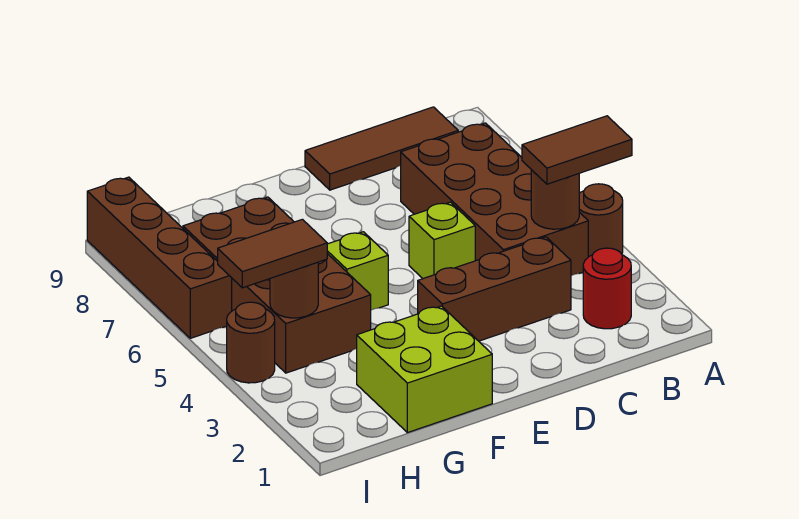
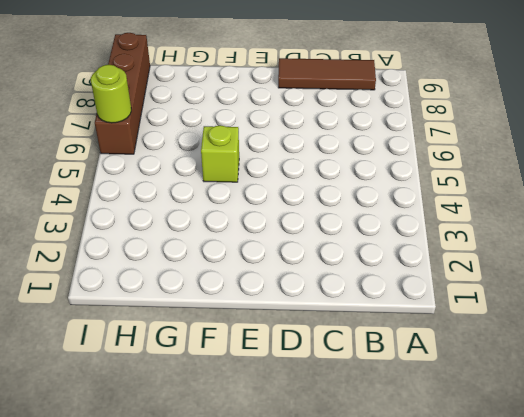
lime round brick I6 level 2 -> none
none -> brown round brick A4 level 1
none -> red round brick B2 level 1
none -> brown brick B4:C7 level 1

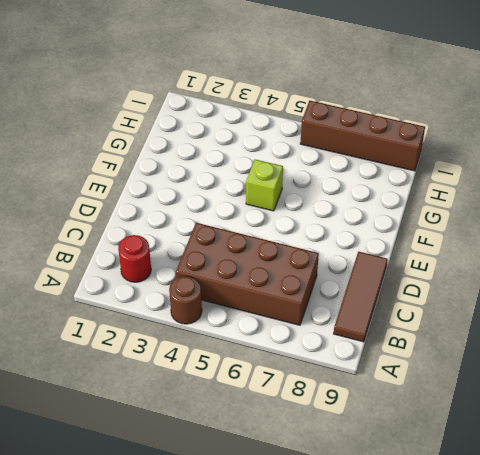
none -> brown brick C3:E3 level 1
none -> lime brick D5 level 1
none -> lime brick F1:G2 level 1

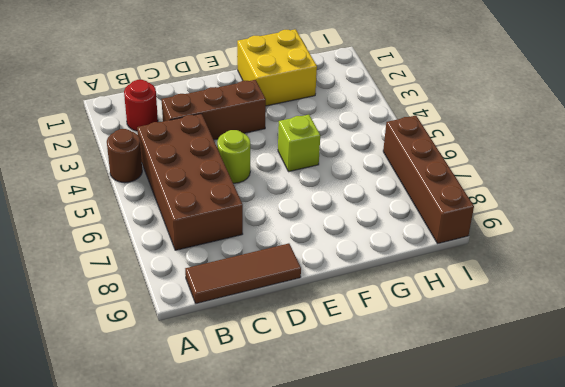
lime round brick D5 level 1 -> lime brick D5 level 1
yellow brick F1:G2 level 1 -> lime brick F1:G2 level 1
none -> brown brick G4:H7 level 1
none -> brown round brick I4 level 1
none -> brown round brick B4 level 2

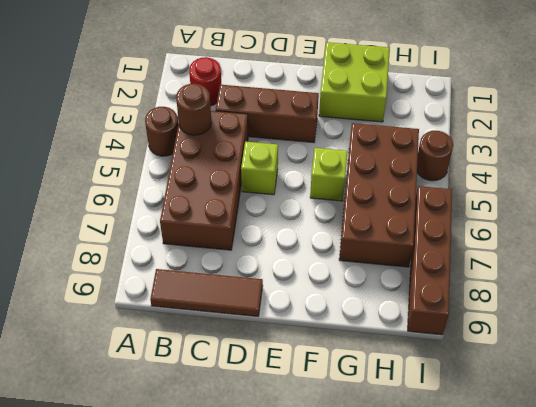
none -> brown round brick H4 level 2
none -> brown tile A4:B4 level 3
none -> brown tile H4:I4 level 3

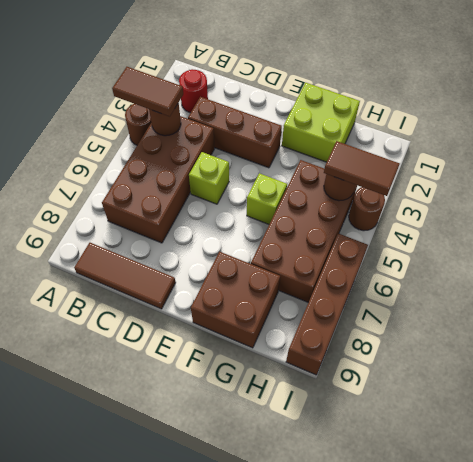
brown brick F8:G9 level 1 -> none

